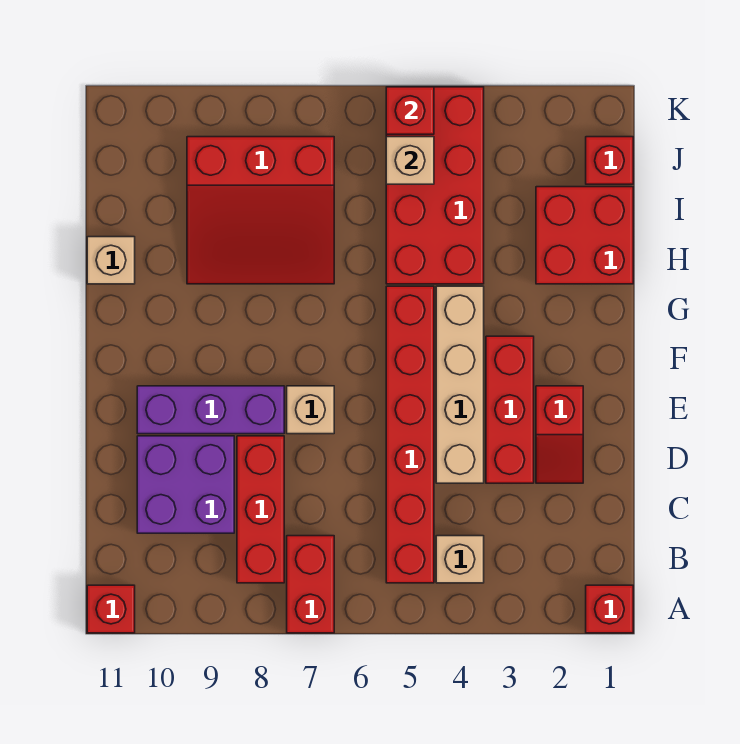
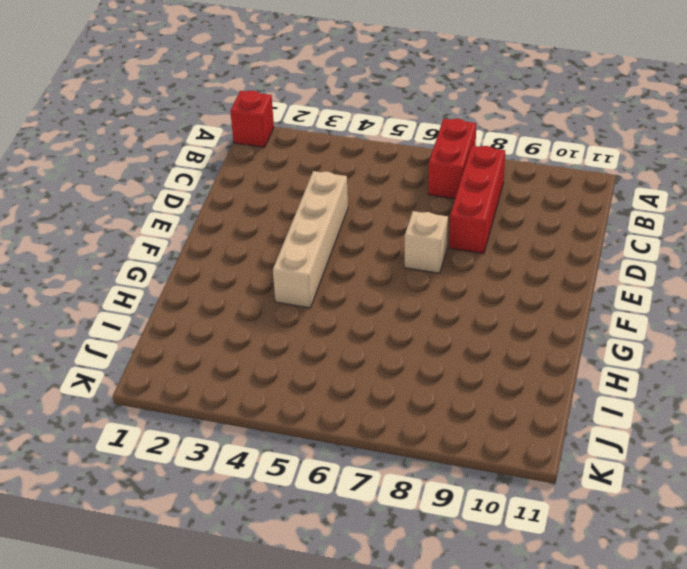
none -> red brick A11 level 1
none -> tan brick B4 level 1
none -> red brick B5:G5 level 1

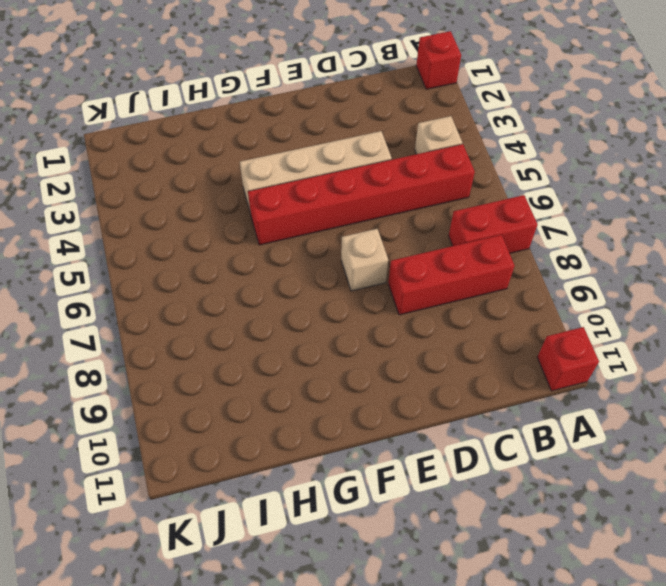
none -> purple brick C9:D10 level 1
none -> red slope D2:E2 level 1 top E
none -> red brick D3:F3 level 1

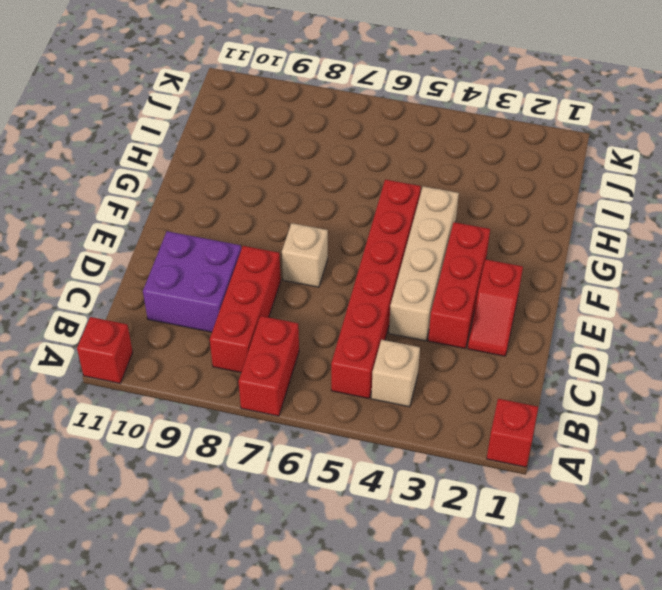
none -> purple brick E8:E10 level 1
none -> red brick H1:I2 level 1
none -> red brick H4:K5 level 1

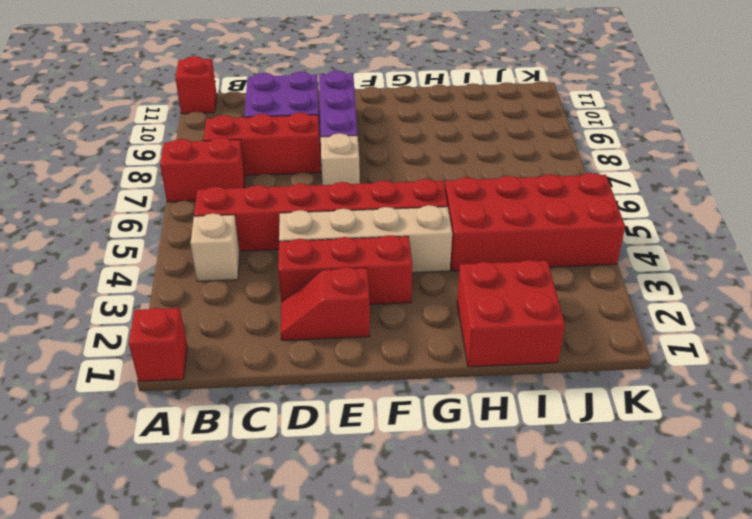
none -> red slope H7:J9 level 1 top J
none -> tan brick H11 level 1
none -> red brick J1 level 1

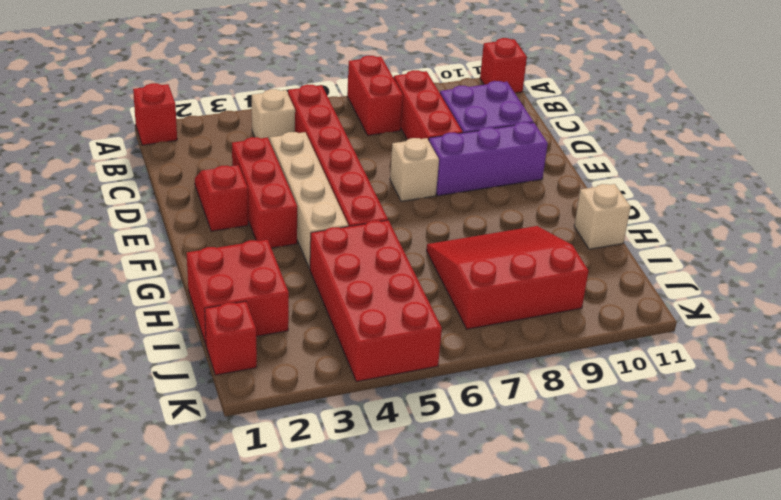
none -> tan brick J5 level 2
none -> red brick K5 level 2

